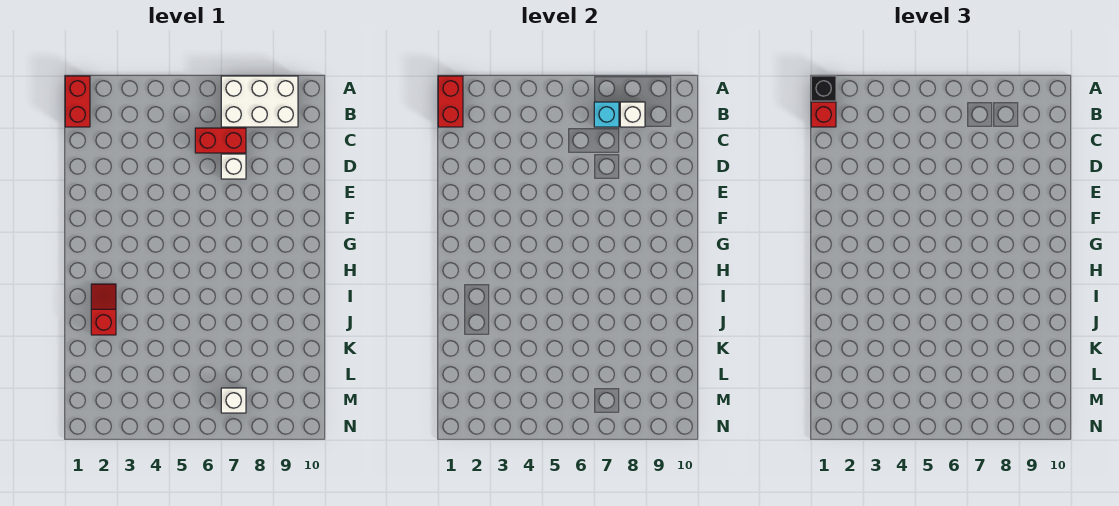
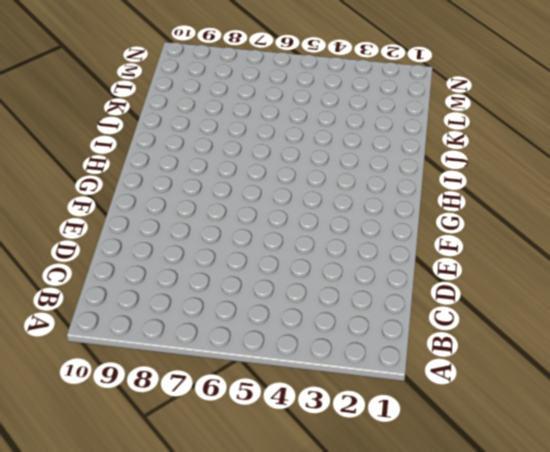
none -> red brick A1:B1 level 1
none -> white brick A7:B9 level 1

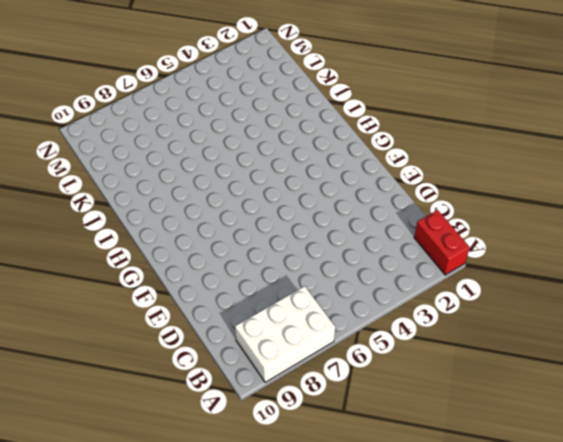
none -> red brick C6:C7 level 1
none -> white brick D7 level 1

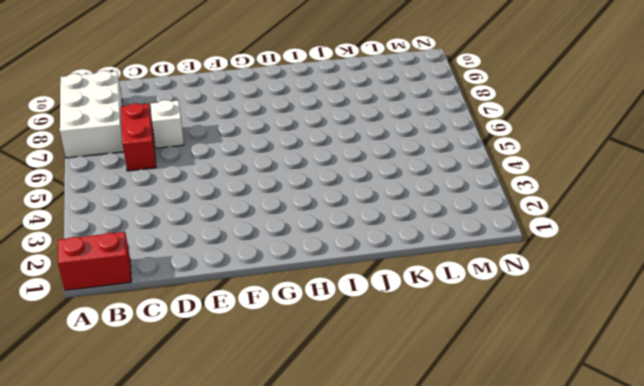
none -> red slope I2:J2 level 1 top J
none -> white brick M7 level 1

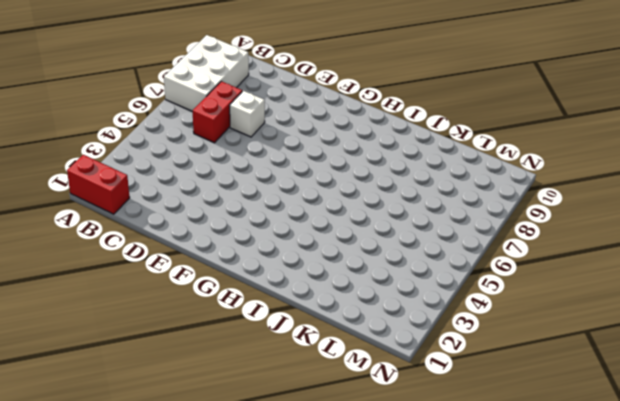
none -> red slope I2:J2 level 1 top J
none -> white brick M7 level 1

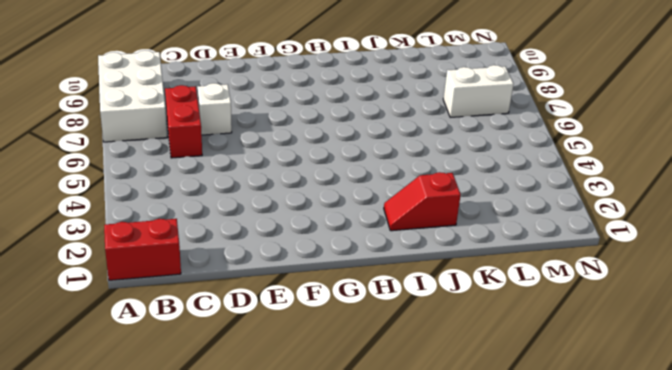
white brick L7:M7 level 1 -> white brick M7 level 1
none -> red brick A1:B1 level 2
none -> cyan brick B7 level 2

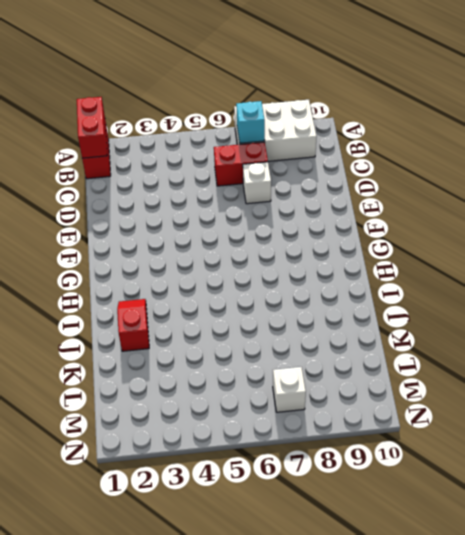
none -> white brick B8 level 2
none -> black brick A1 level 3

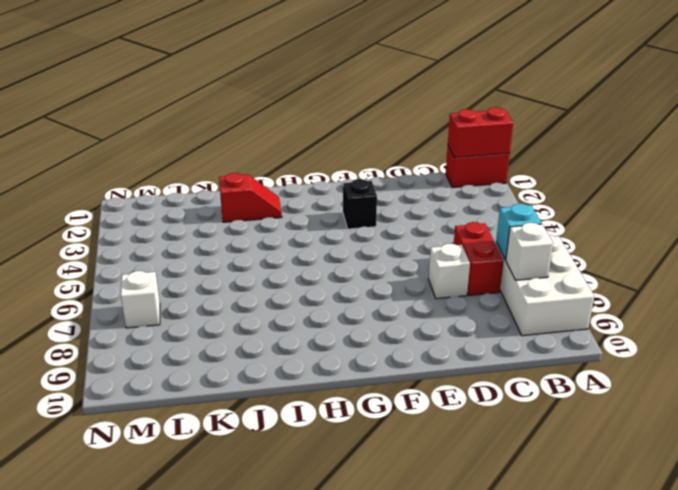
black brick F3 level 1 -> black brick A1 level 3
none -> red brick B1 level 3

